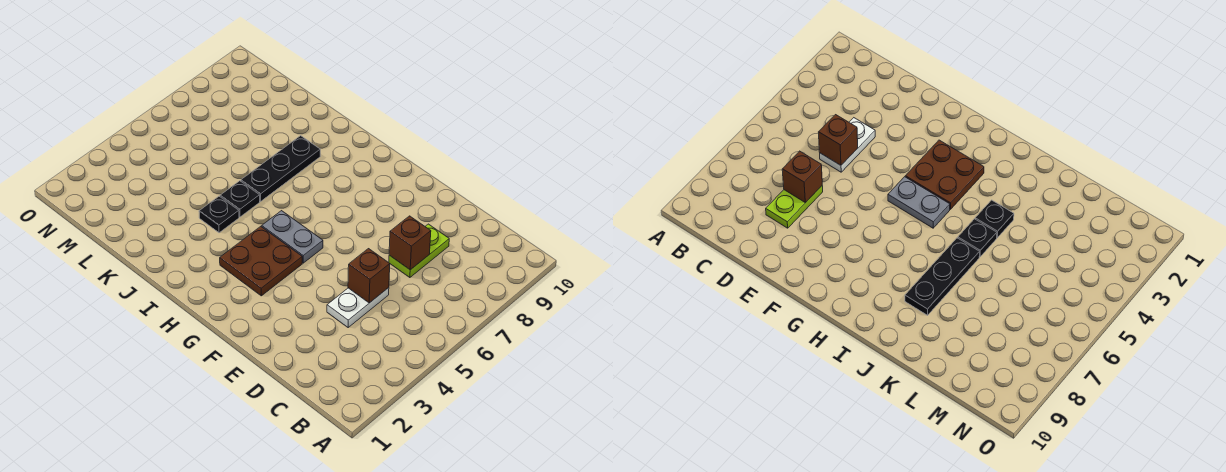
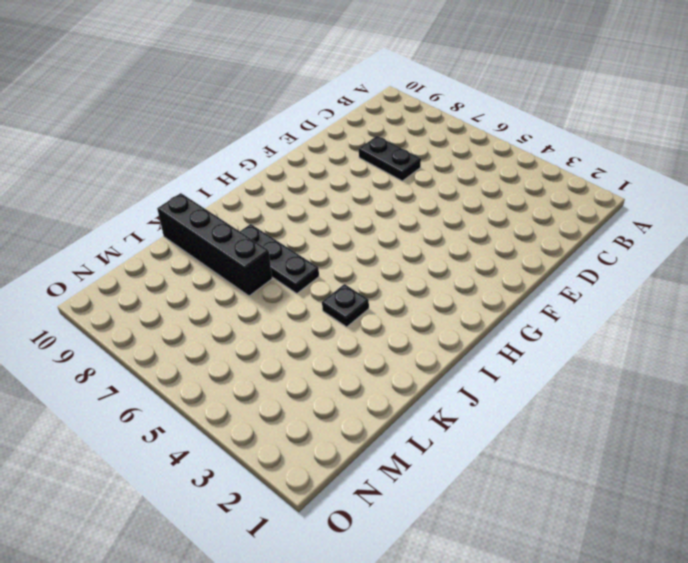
black plate D7:D8 level 1 -> lime plate D7:D8 level 1
black brick K7:K10 level 1 -> none
none -> white plate D4:D5 level 1
none -> brown plate G3:H4 level 1

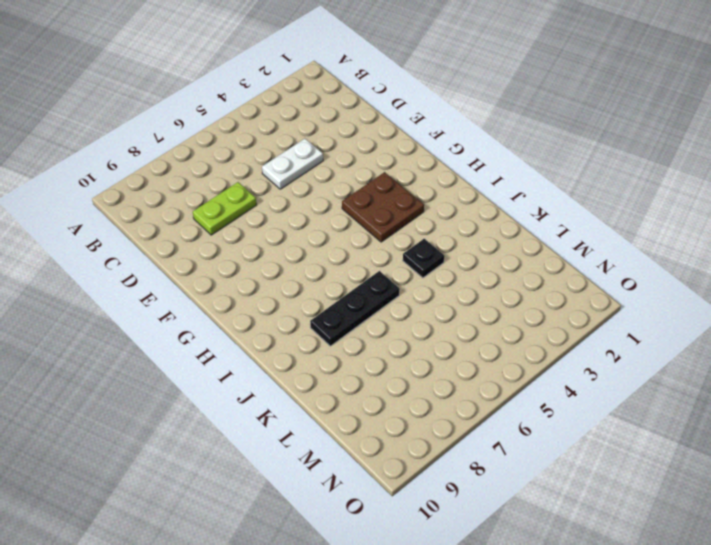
none -> grey plate G5:H5 level 1
none -> black plate J5 level 1

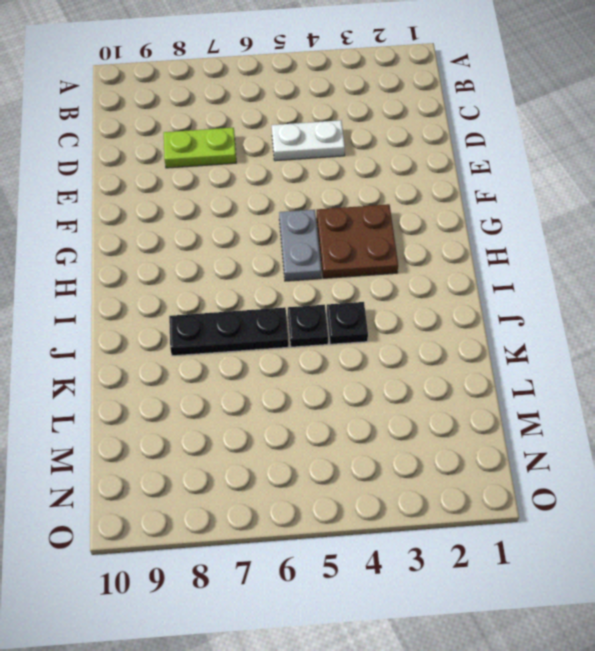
none -> brown brick D5 level 2
none -> brown brick D7 level 2

